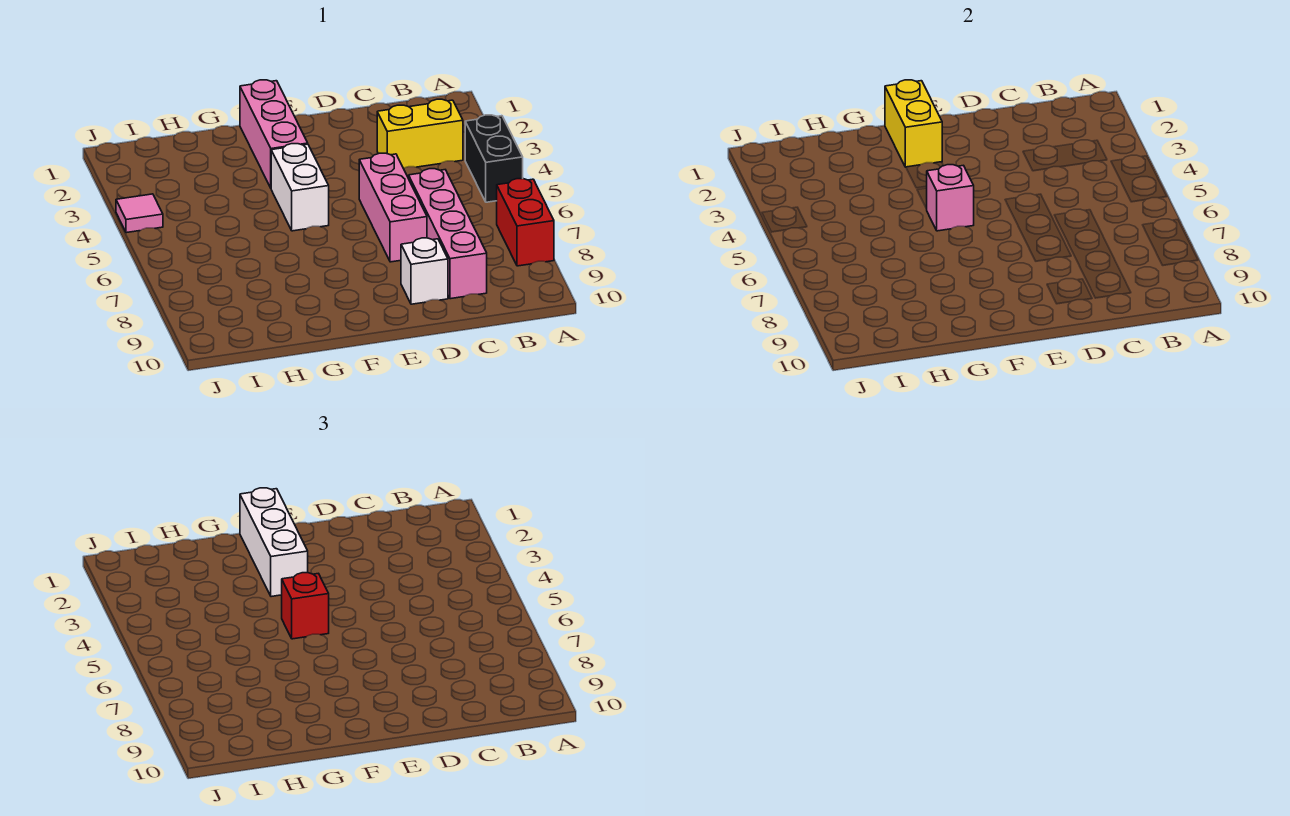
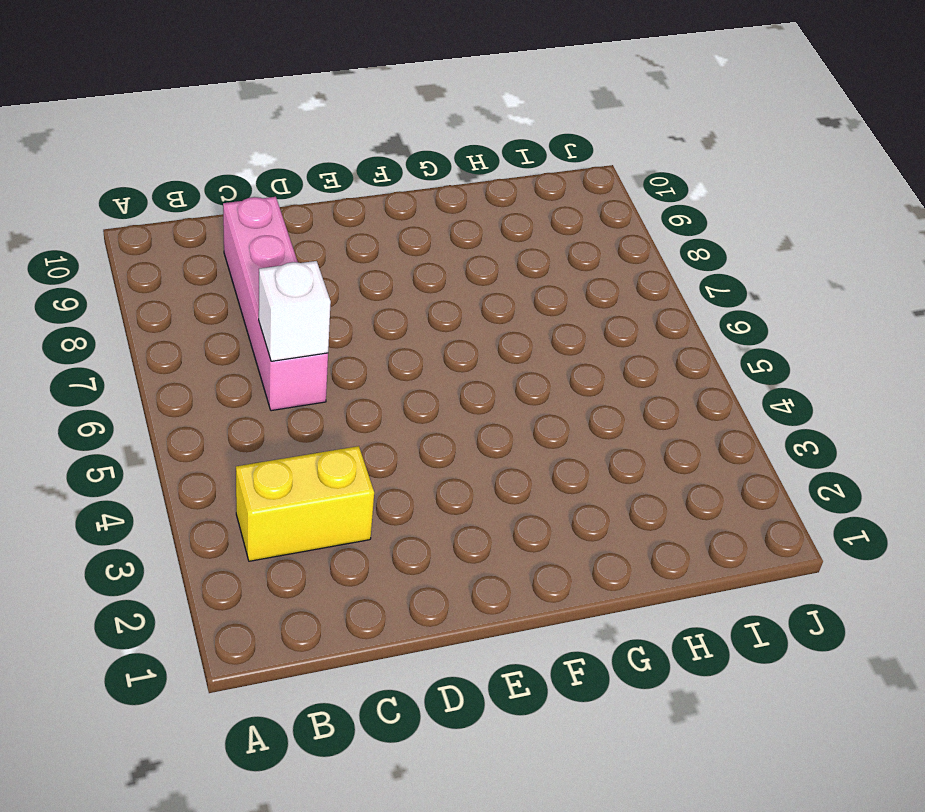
white brick C6 level 2 -> white brick D9 level 1
none -> black brick A4:A5 level 1
none -> red brick A7:A8 level 1
none -> pink brick D5:D7 level 1

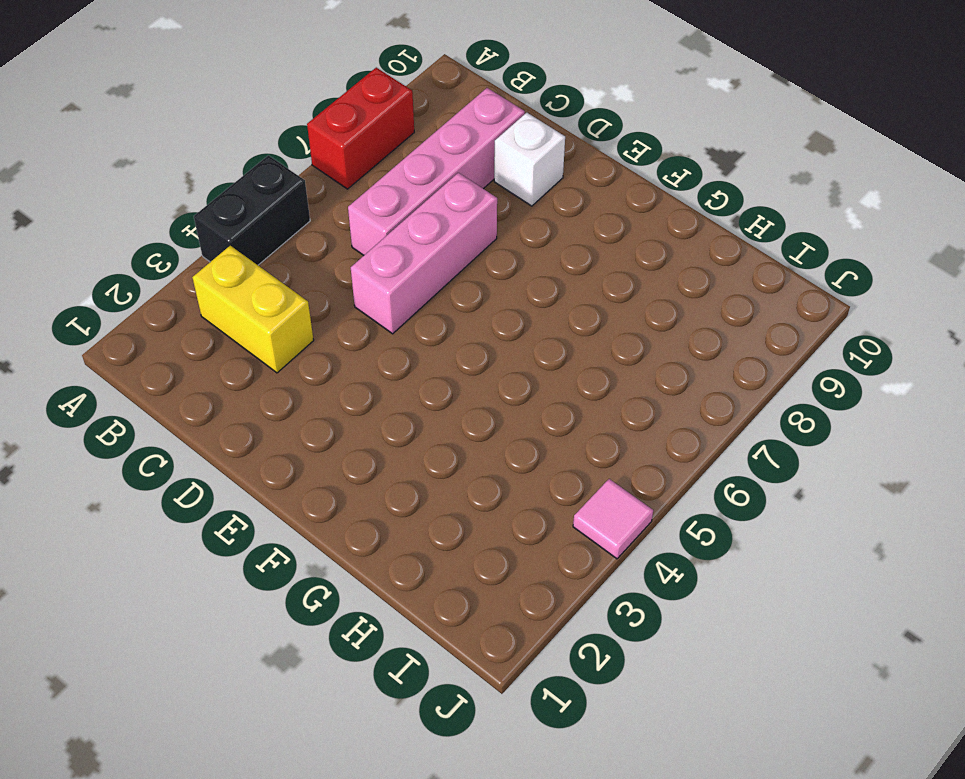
none -> pink brick F1:F3 level 1
none -> white brick F4:F5 level 1
none -> yellow brick F1:F2 level 2

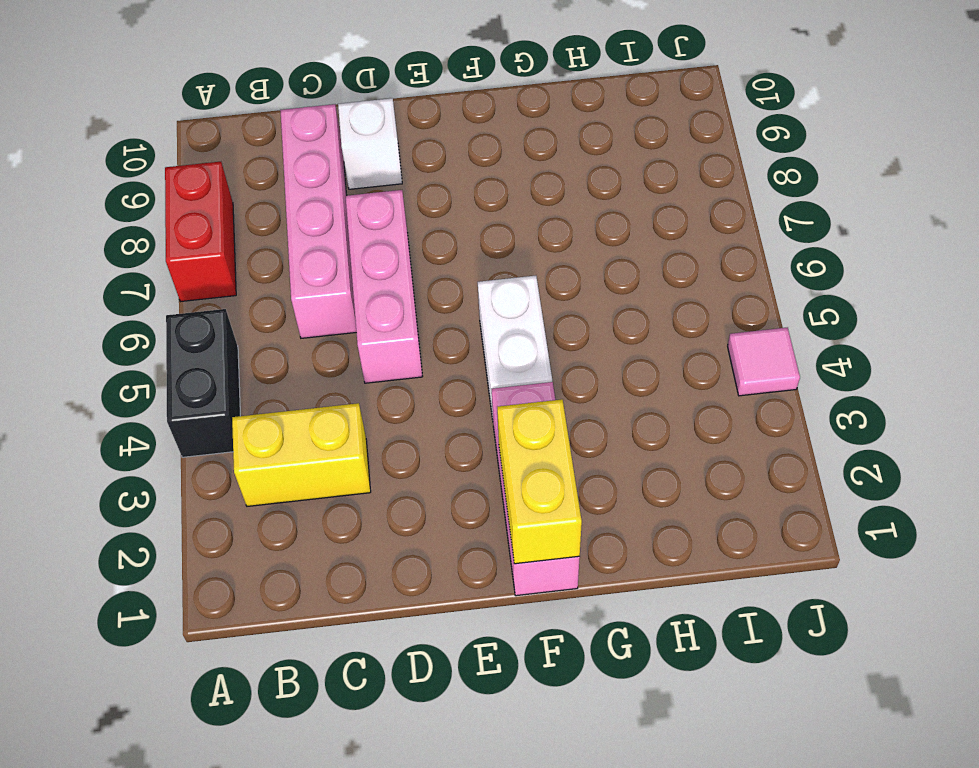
none -> pink brick F5 level 2
none -> white brick F1:F3 level 3
none -> red brick F5 level 3

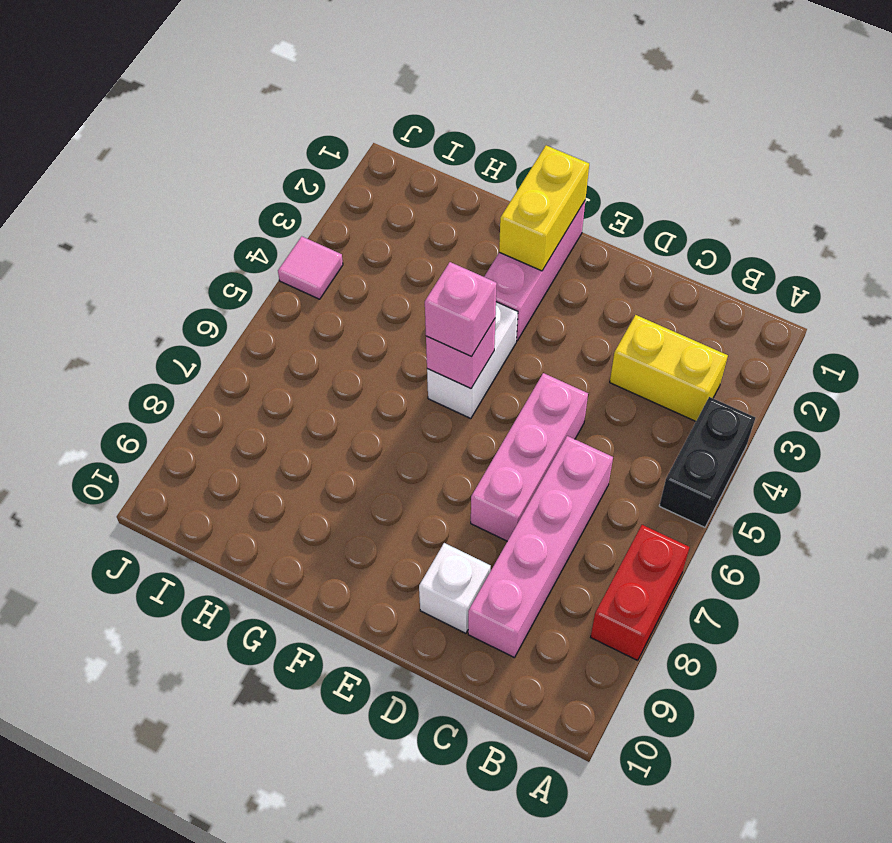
pink brick F5 level 3 -> red brick F5 level 3
none -> white brick F1:F3 level 3

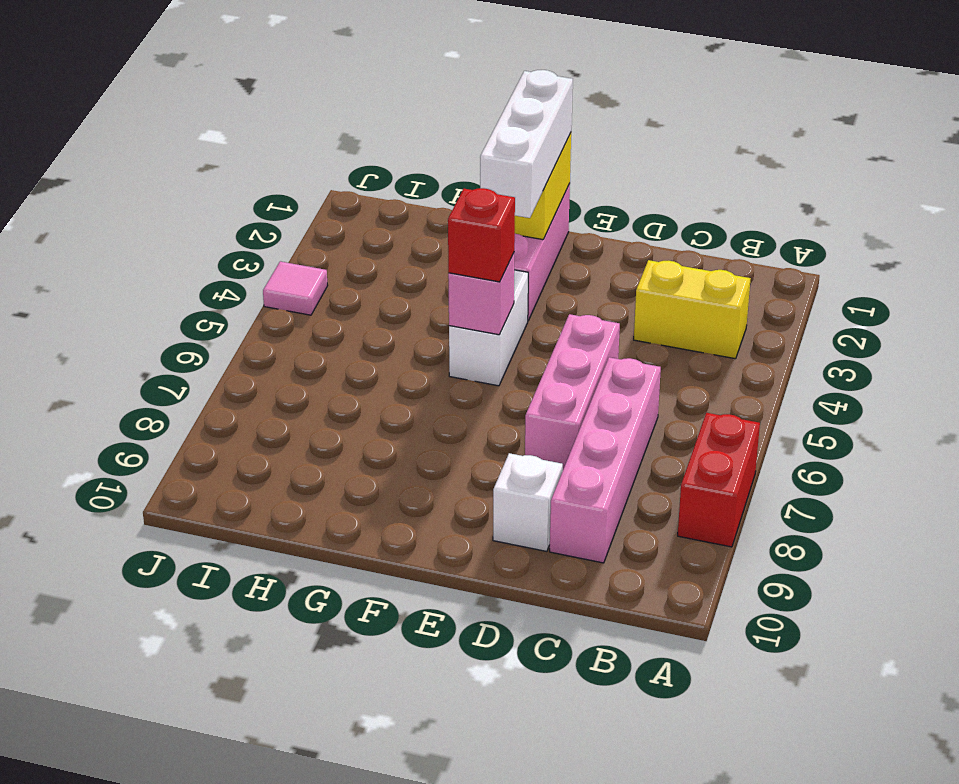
none -> black brick A4:A5 level 1

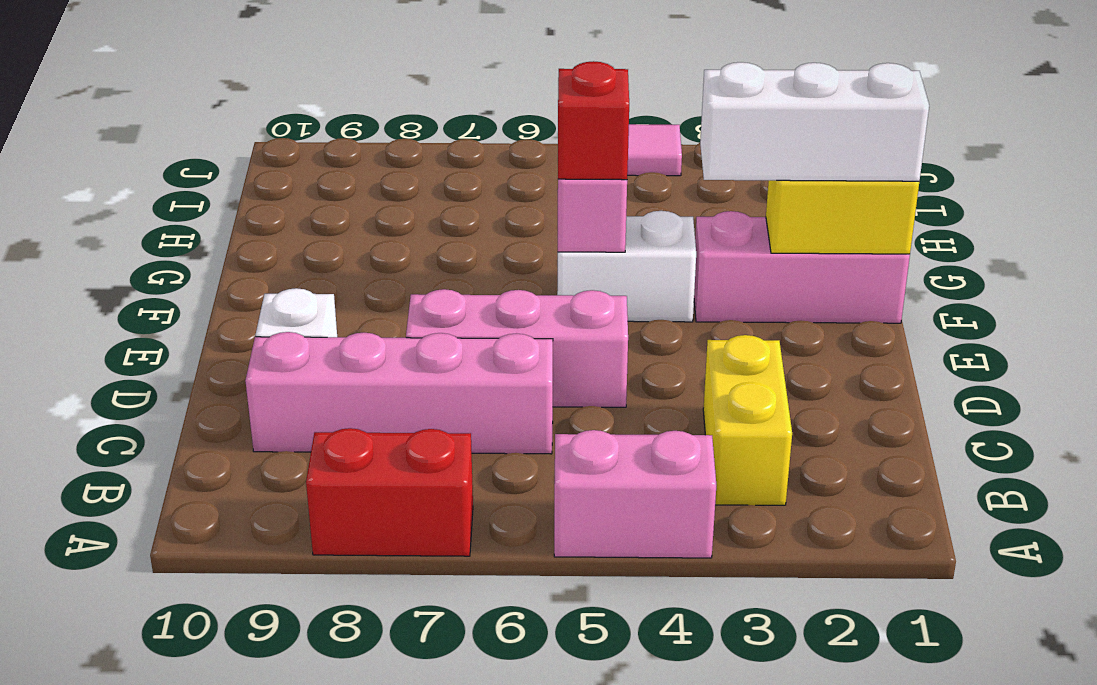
pink brick A4:A5 level 1 -> black brick A4:A5 level 1

